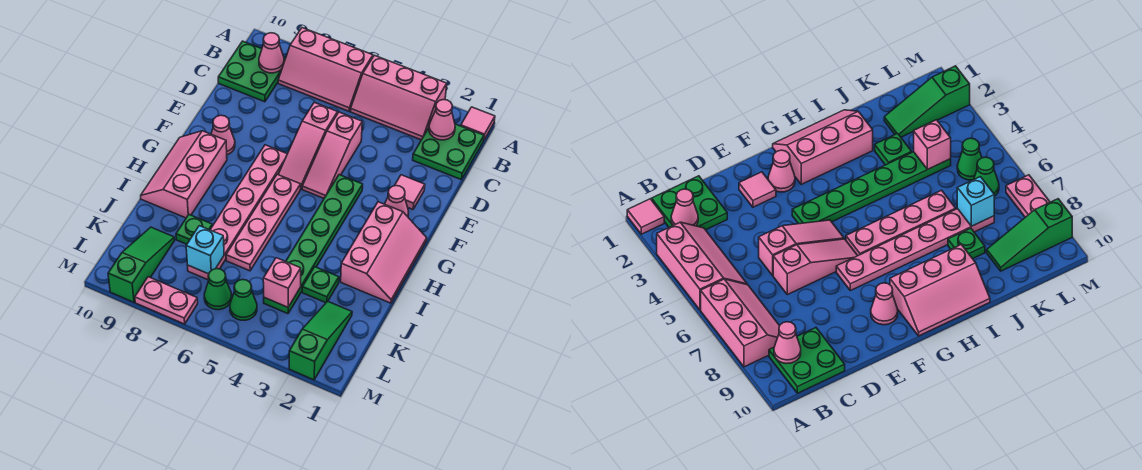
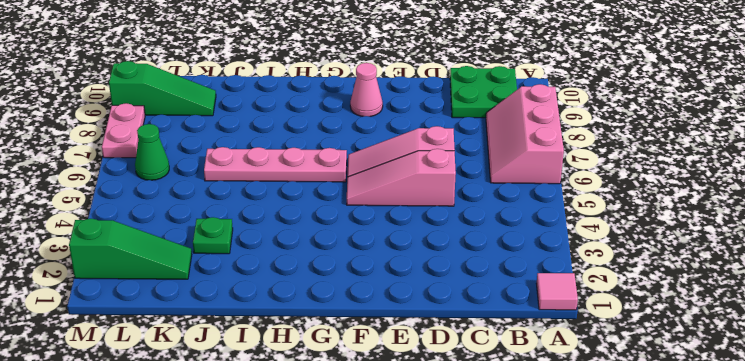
none -> pink slope A3:B5 level 1 top A
none -> green plate B1:C2 level 1
none -> pink tile E2 level 1

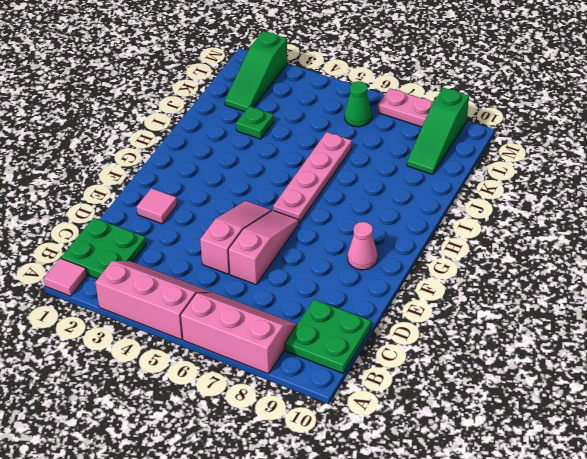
none -> pink cone F2 level 1
none -> green plate F4:K4 level 1
none -> pink plate F7:K7 level 1

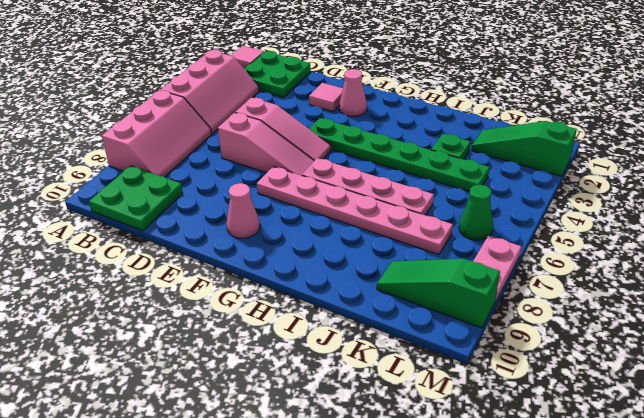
none -> pink slope G1:I2 level 1 top 2
none -> pink slope G9:I10 level 1 top 9
none -> green plate J8 level 1

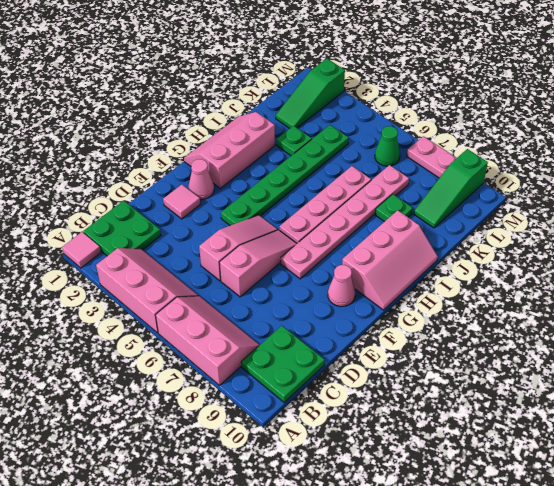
none -> green cone L5 level 1
none -> pink cone B2 level 2
none -> pink cone B9 level 2

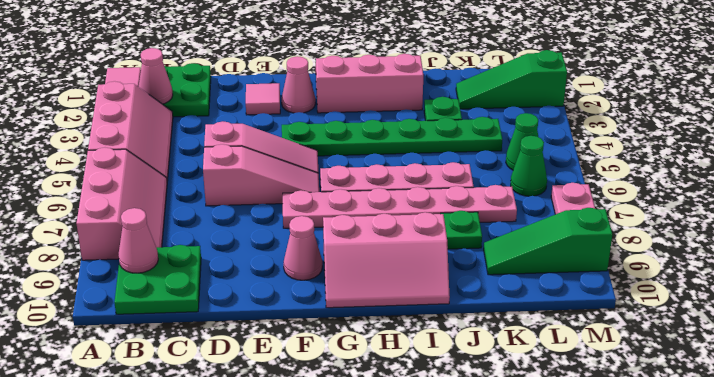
none -> pink brick K4 level 2
none -> cyan brick K7 level 2

